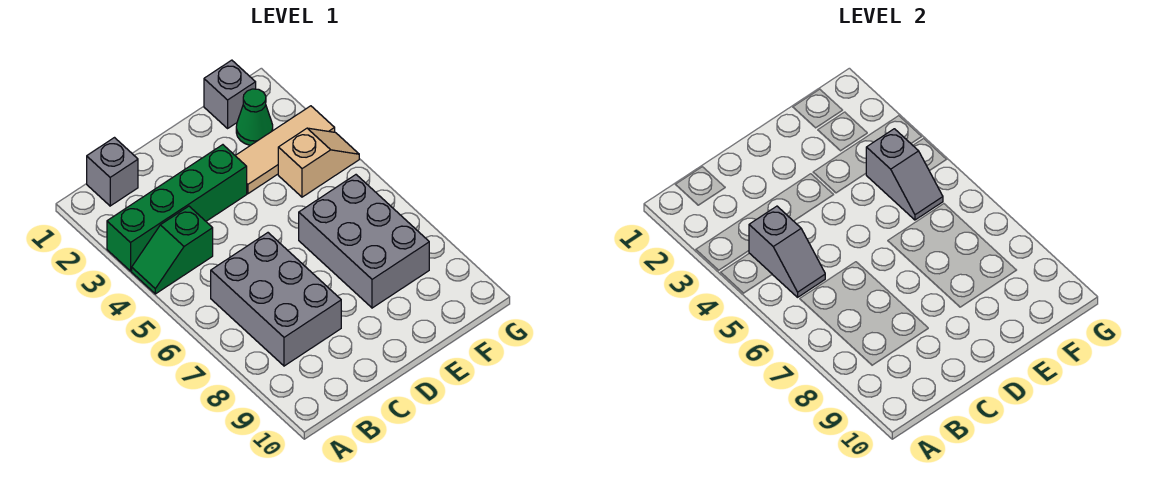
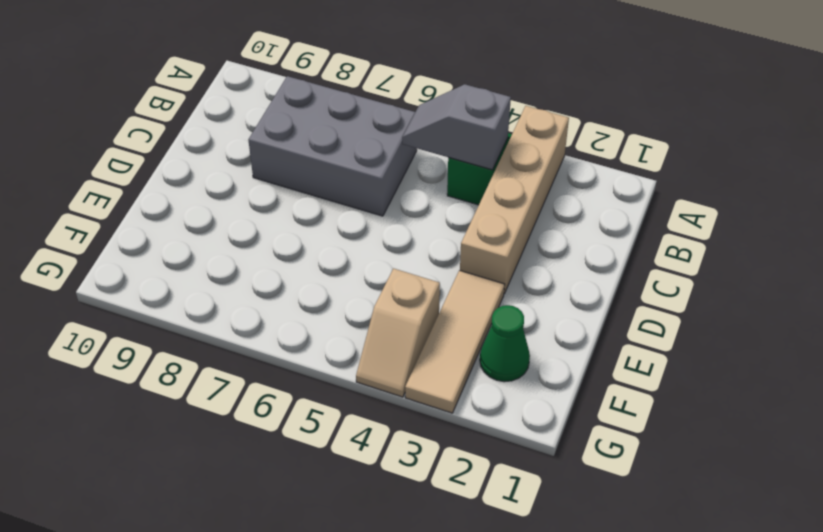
tan brick A3:D3 level 1 -> green brick A3:D3 level 1
none -> grey brick B1 level 1
none -> grey brick E6:F8 level 1

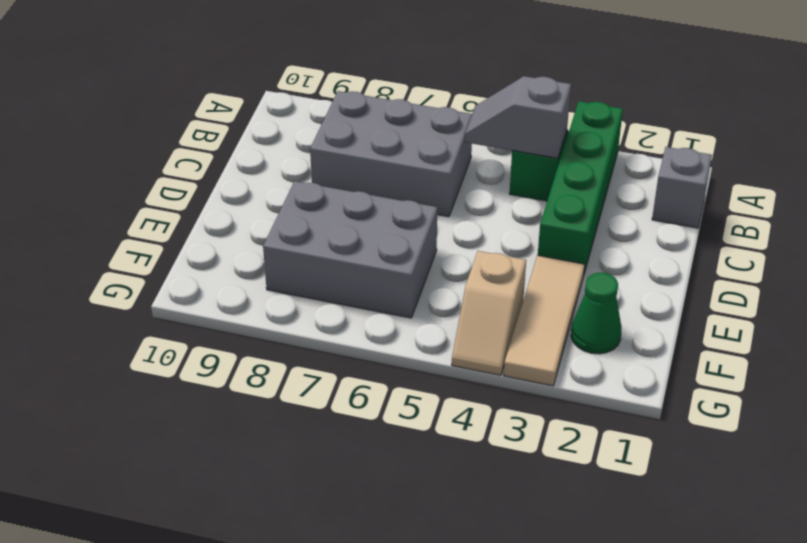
none -> grey brick F1 level 1
none -> grey slope F4:F5 level 2 top 4

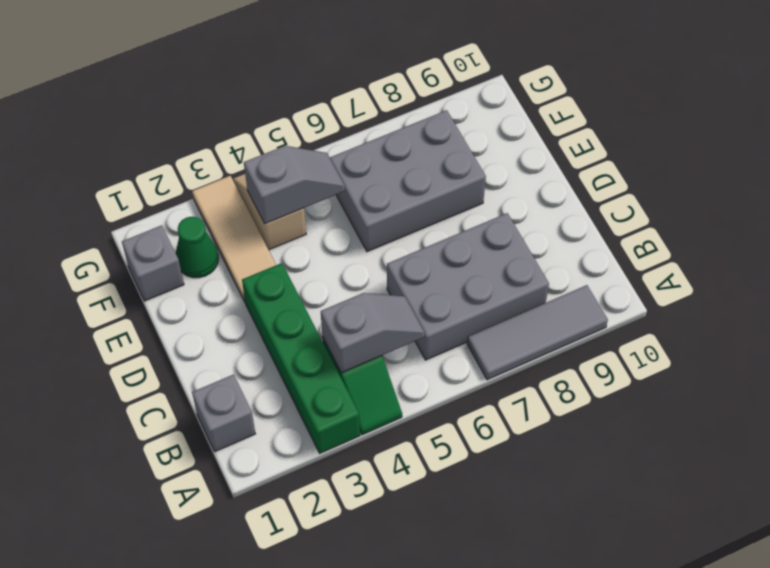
grey tile A7:A9 level 1 -> none

